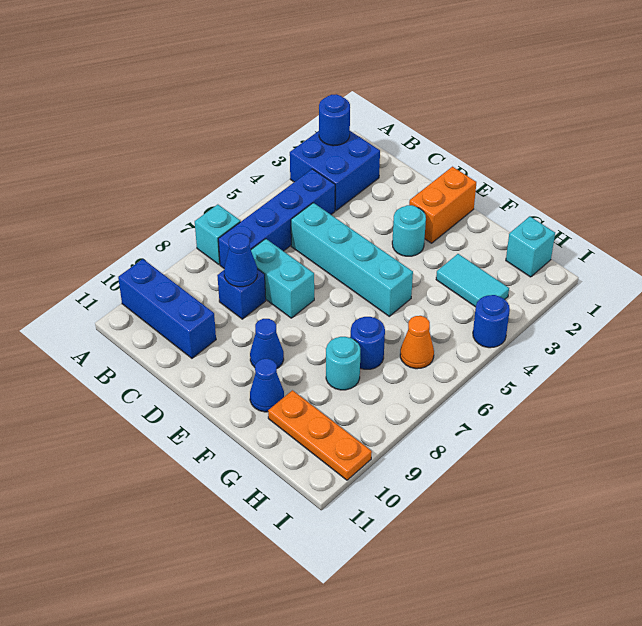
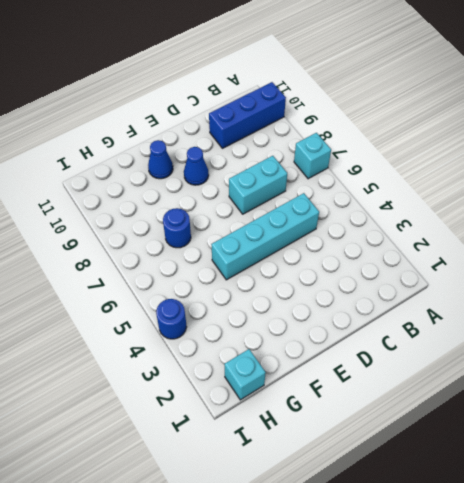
none -> blue brick A2:B3 level 1
none -> blue brick B4:B7 level 1
none -> blue brick C8 level 1

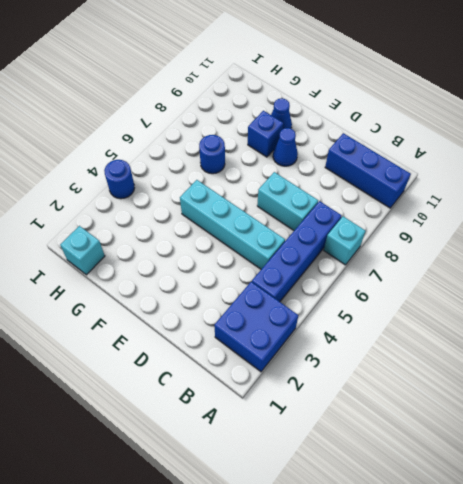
blue brick F9 level 1 -> blue brick C8 level 1
none -> orange brick E1:E2 level 1
none -> cyan round brick E3 level 1
none -> cyan tile G3:H3 level 1

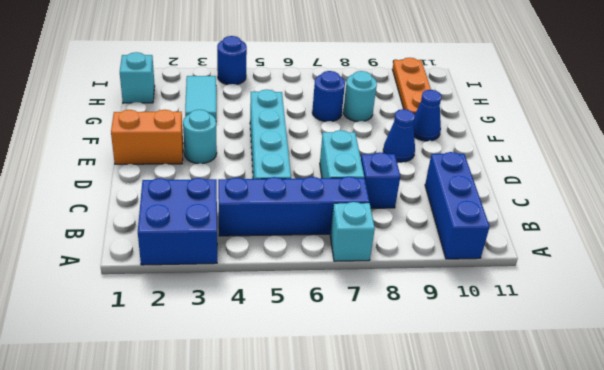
none -> orange cone H6 level 1
none -> blue round brick A2 level 2
none -> blue cone C8 level 2

